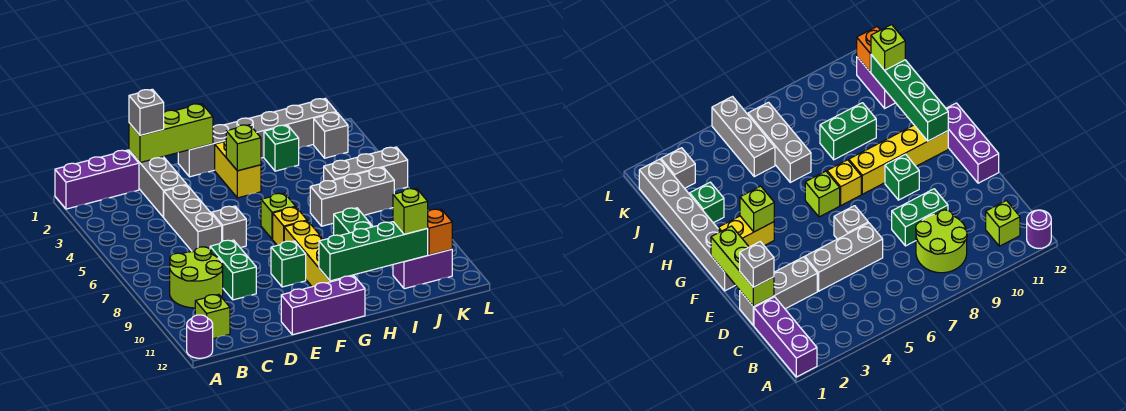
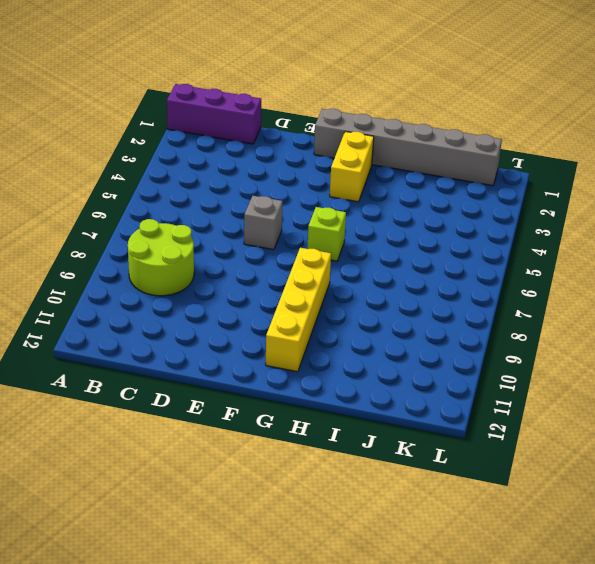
none -> purple round brick A12 level 1
none -> lime brick B11 level 1
none -> grey brick D1:D3 level 1

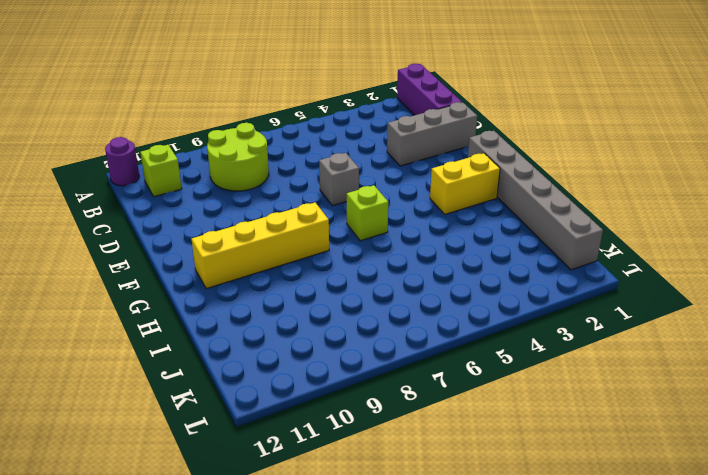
none -> grey brick D4:D6 level 1
none -> green brick D8:D9 level 1
none -> purple brick E12:G12 level 1

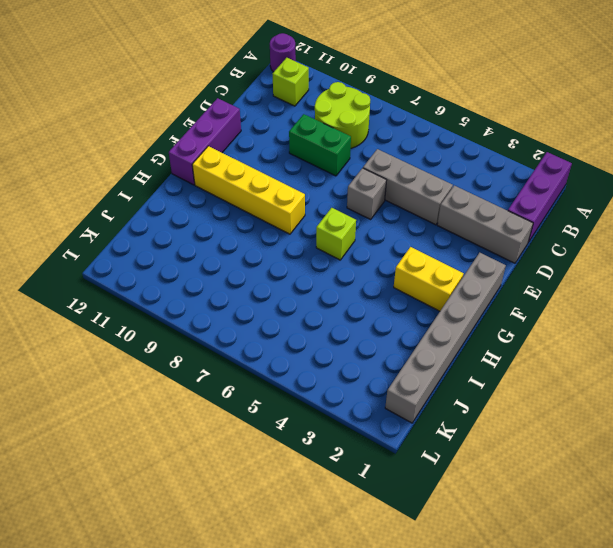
none -> green brick F9 level 1
none -> yellow brick G7 level 1
none -> green brick I2 level 1

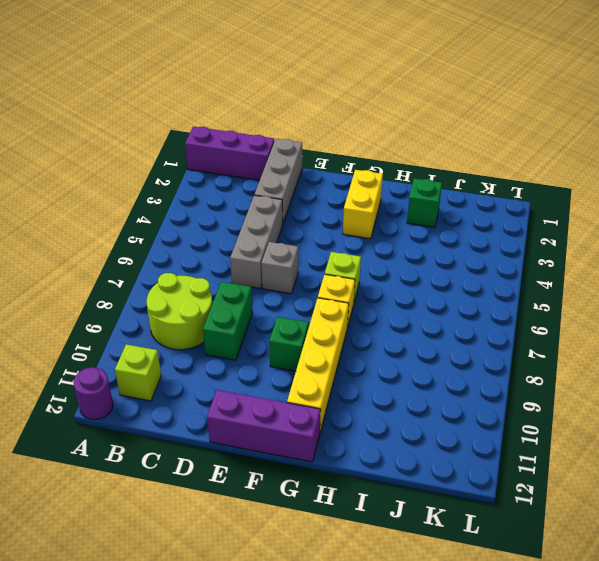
none -> grey brick F1:K1 level 1
none -> grey brick I6:K6 level 1
none -> green brick I8:I9 level 1

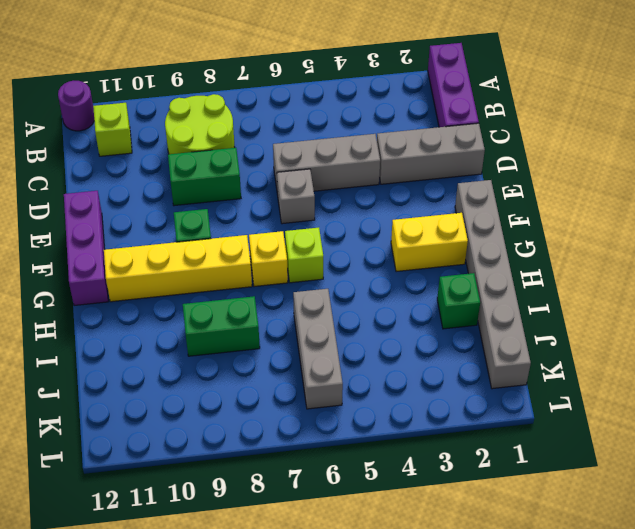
none -> grey brick J5:L5 level 1
none -> purple brick J11:K11 level 1
none -> grey brick K2 level 1

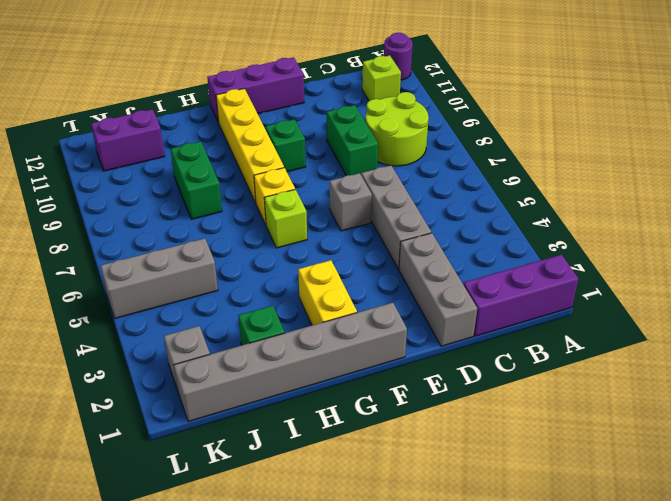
none -> grey brick I6:K6 level 1
none -> lime brick D1:F1 level 2
none -> lime brick G3 level 2

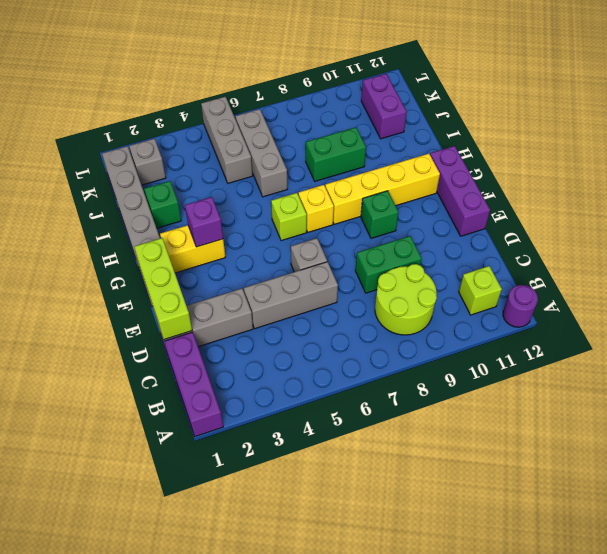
purple brick G3 level 2 -> lime brick G3 level 2
none -> green brick G11:J11 level 2
none -> orange brick K11 level 2
none -> grey brick D1 level 3

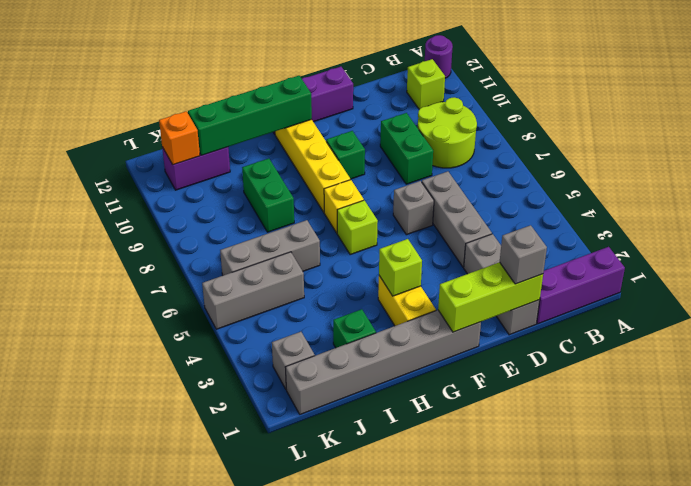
none -> lime brick J11 level 3

